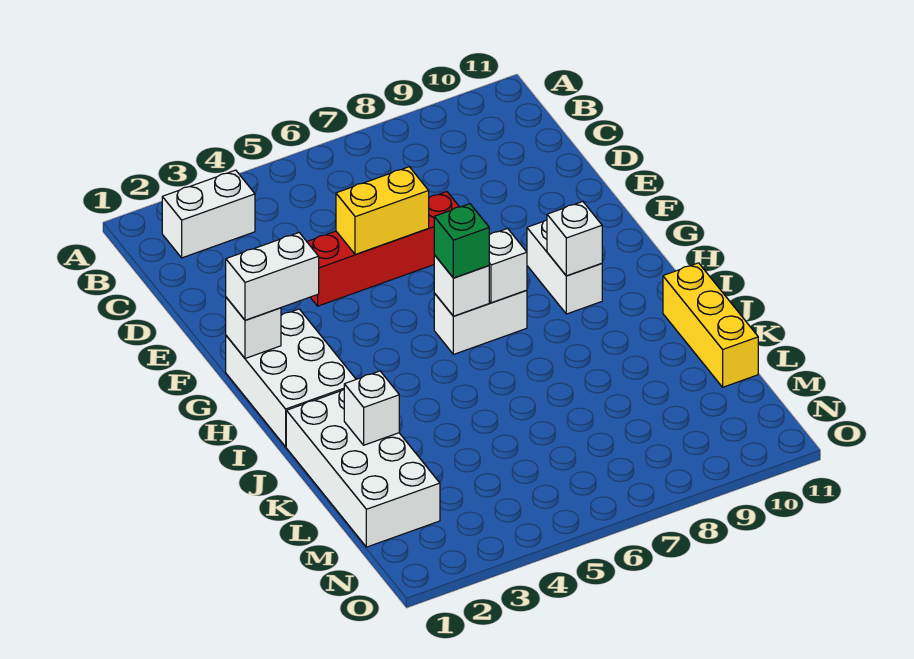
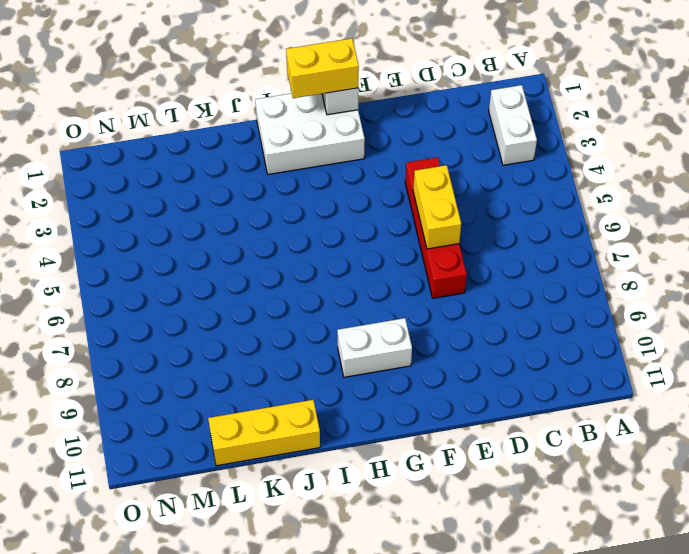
yellow brick G1:H1 level 3 -> white brick G1:G2 level 3
none -> white brick H6:H7 level 1
none -> white brick J1:M2 level 1
none -> white brick H6 level 2

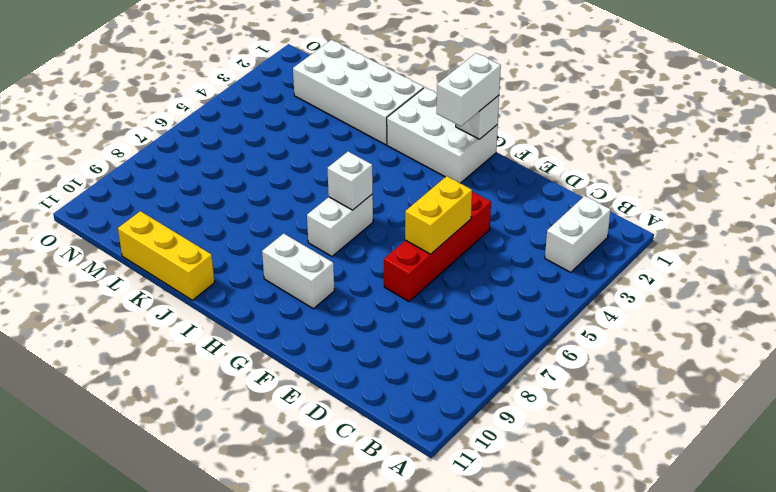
none -> white brick H7 level 2
none -> white brick H9 level 2
none -> white brick K2 level 2

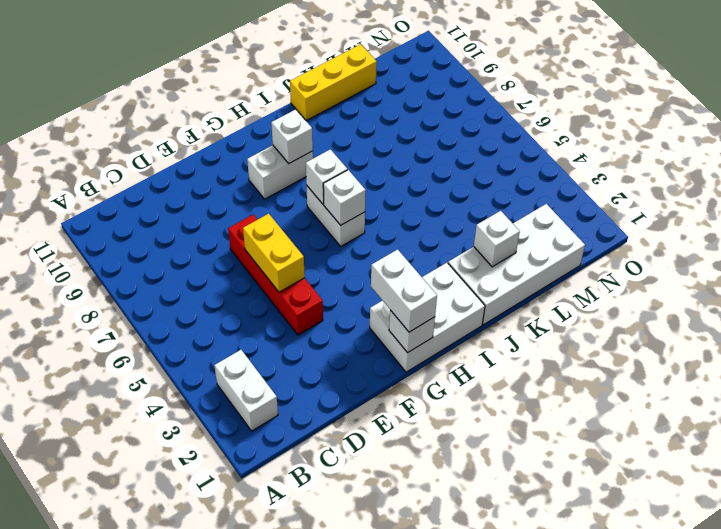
none -> green brick H6 level 3

